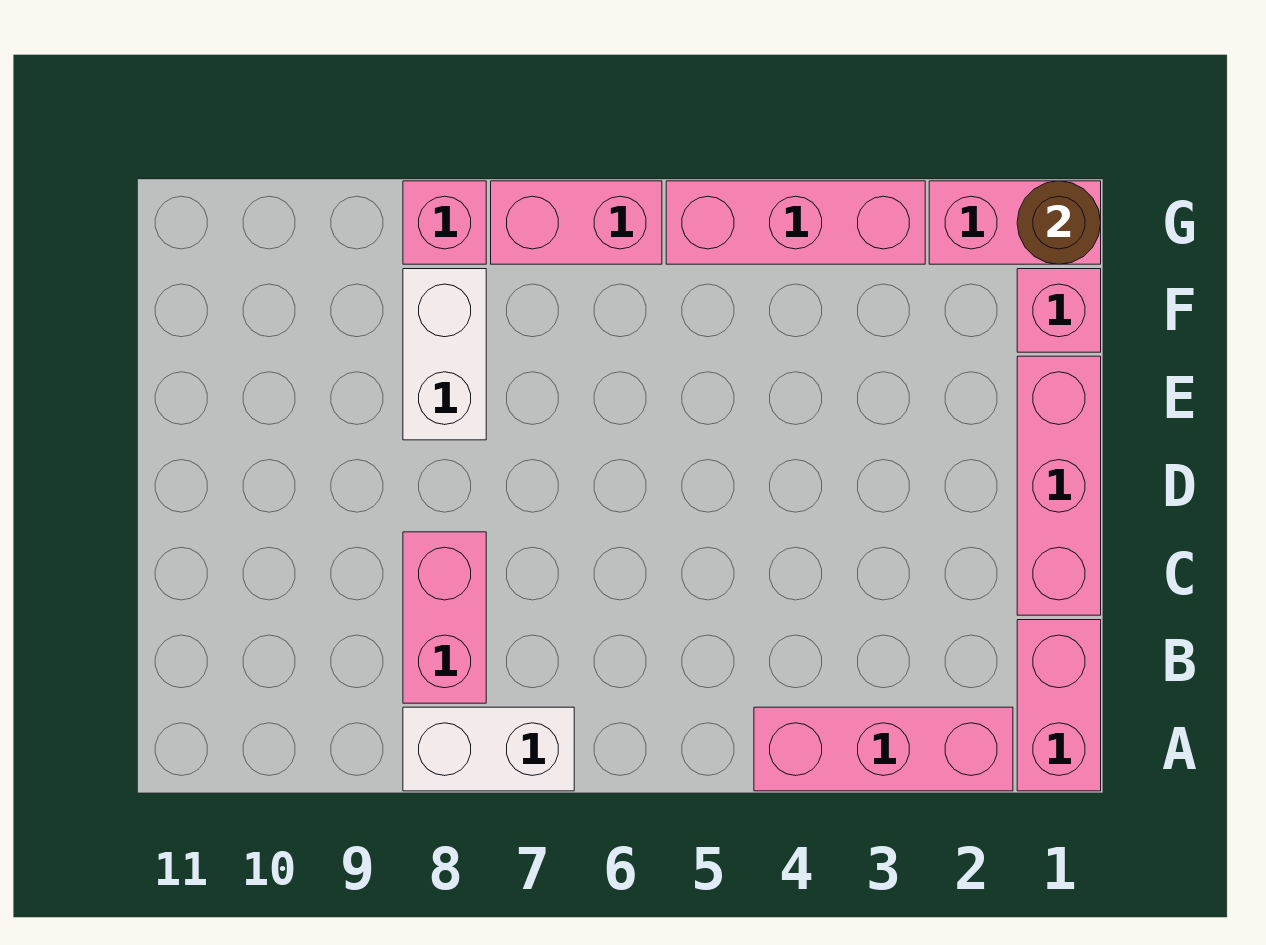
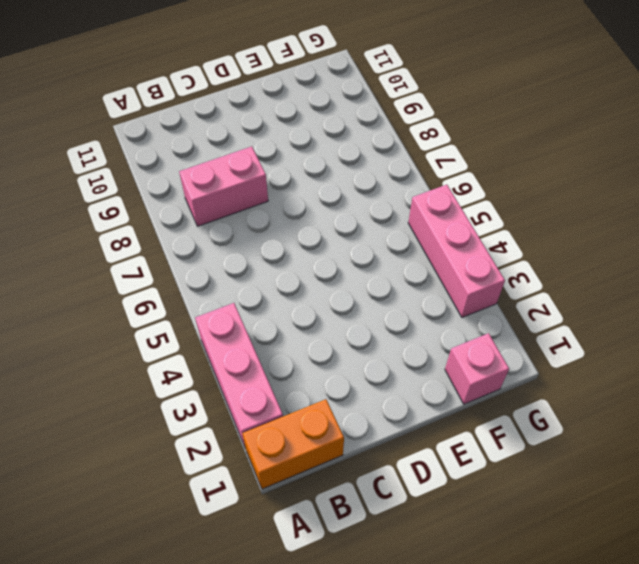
orange brick A1:B1 level 1 -> pink brick A1:B1 level 1
none -> white brick A7:A8 level 1
none -> pink brick C1:E1 level 1
none -> white brick E8:F8 level 1

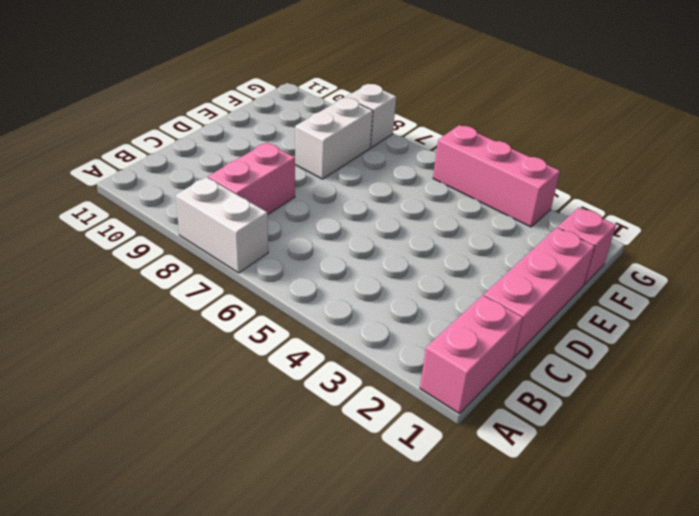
white brick G8 level 1 -> pink brick G8 level 1
none -> pink brick A2:A4 level 1
none -> pink brick G1:G2 level 1
none -> pink brick G6:G7 level 1

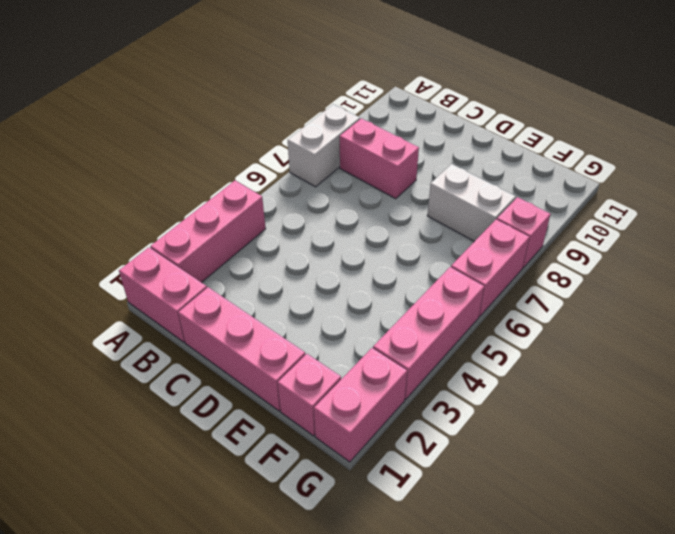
none -> brown round brick G1 level 2

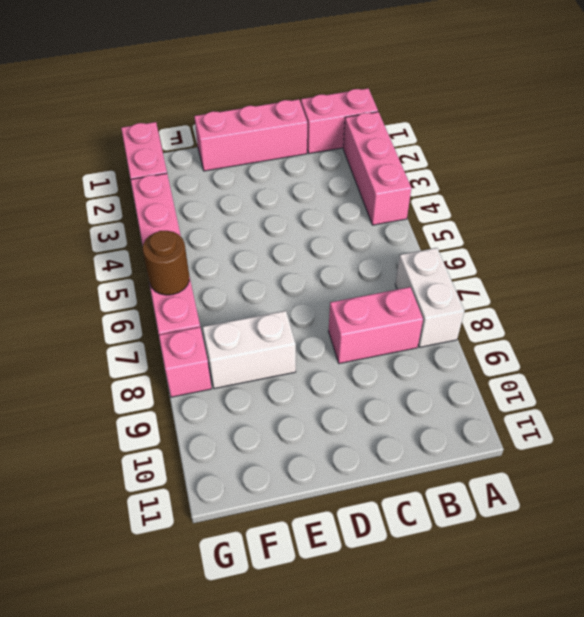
brown round brick G6 level 2 -> brown round brick G1 level 2
none -> pink brick F1 level 1

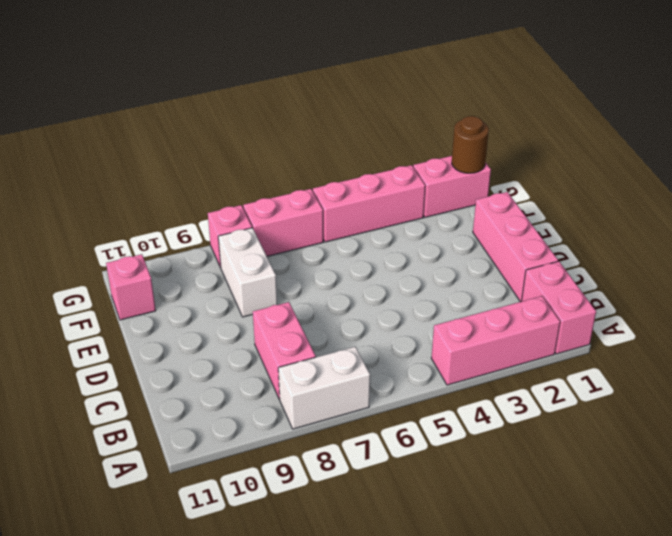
pink brick F11 level 1 -> pink brick F1 level 1

